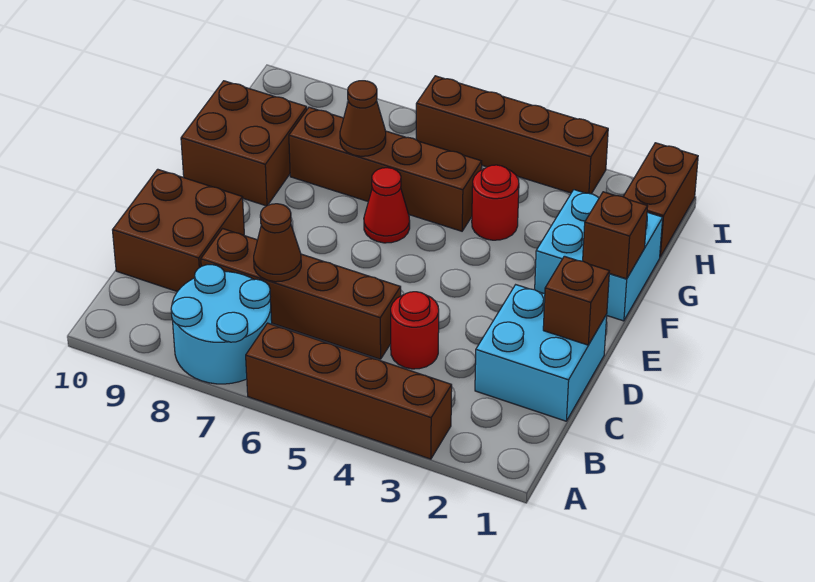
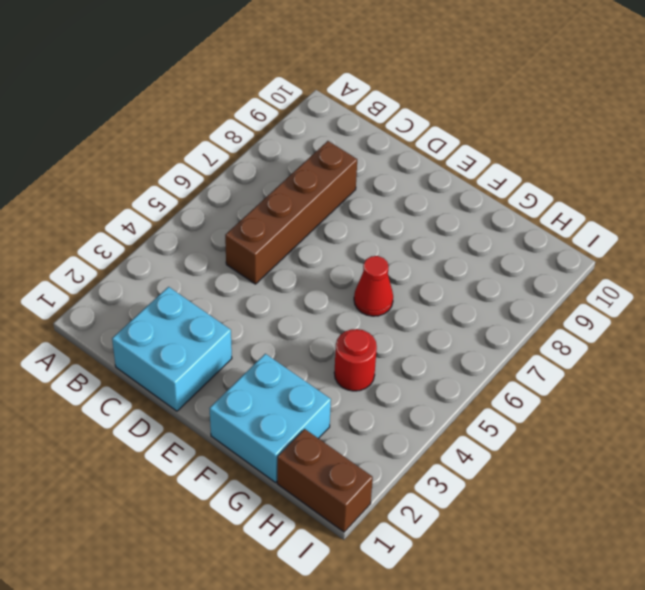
none -> brown brick A3:A6 level 1
none -> cyan round brick A7:B8 level 1
none -> red round brick C4 level 1

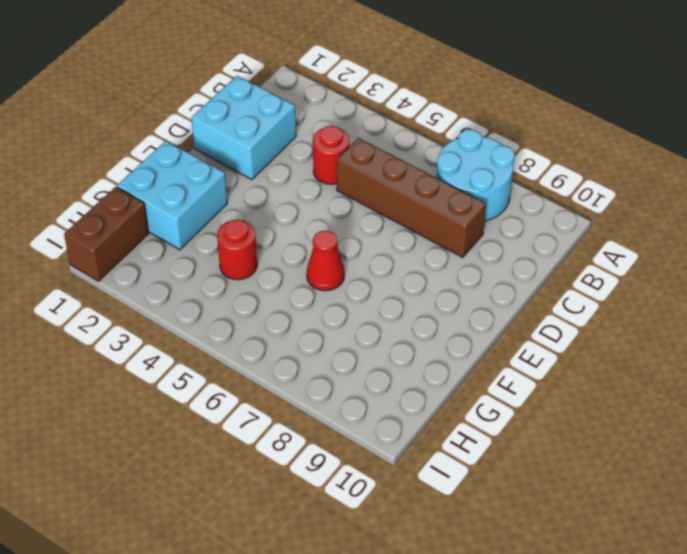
none -> brown brick A3:A6 level 1
none -> brown brick C9:D10 level 1
none -> brown brick F9:G10 level 1

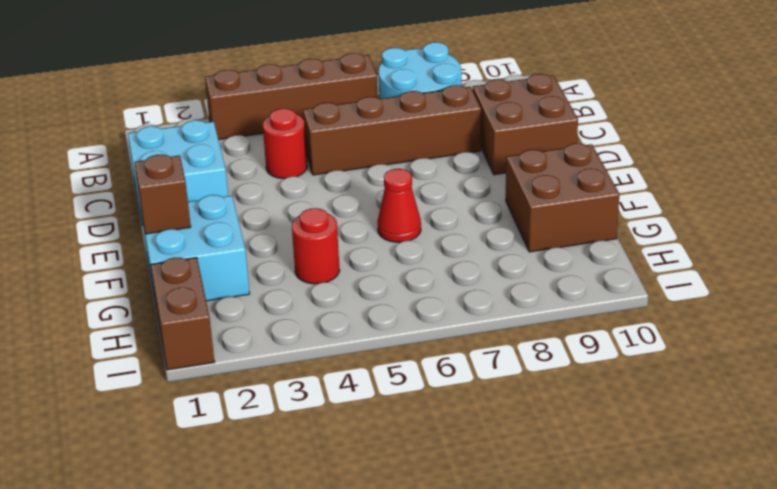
none -> brown brick G5:G8 level 1
none -> brown brick I3:I6 level 1
none -> brown cone C7 level 2

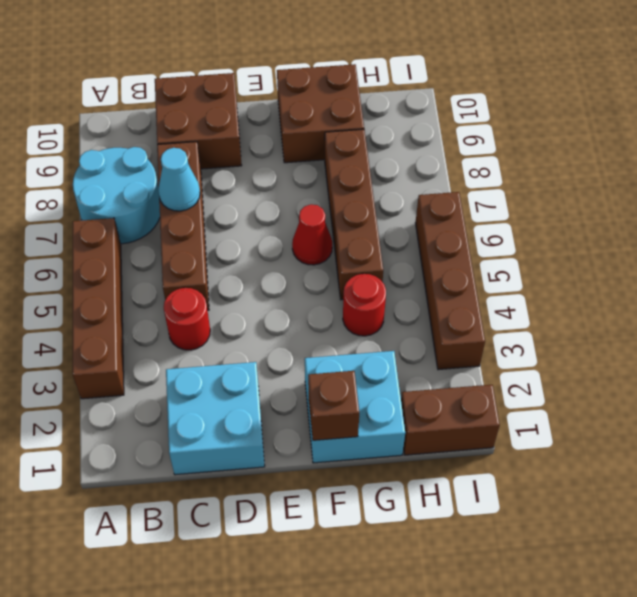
cyan cone C7 level 2 -> brown cone C7 level 2
none -> brown brick D1 level 2
none -> brown cone G7 level 2

